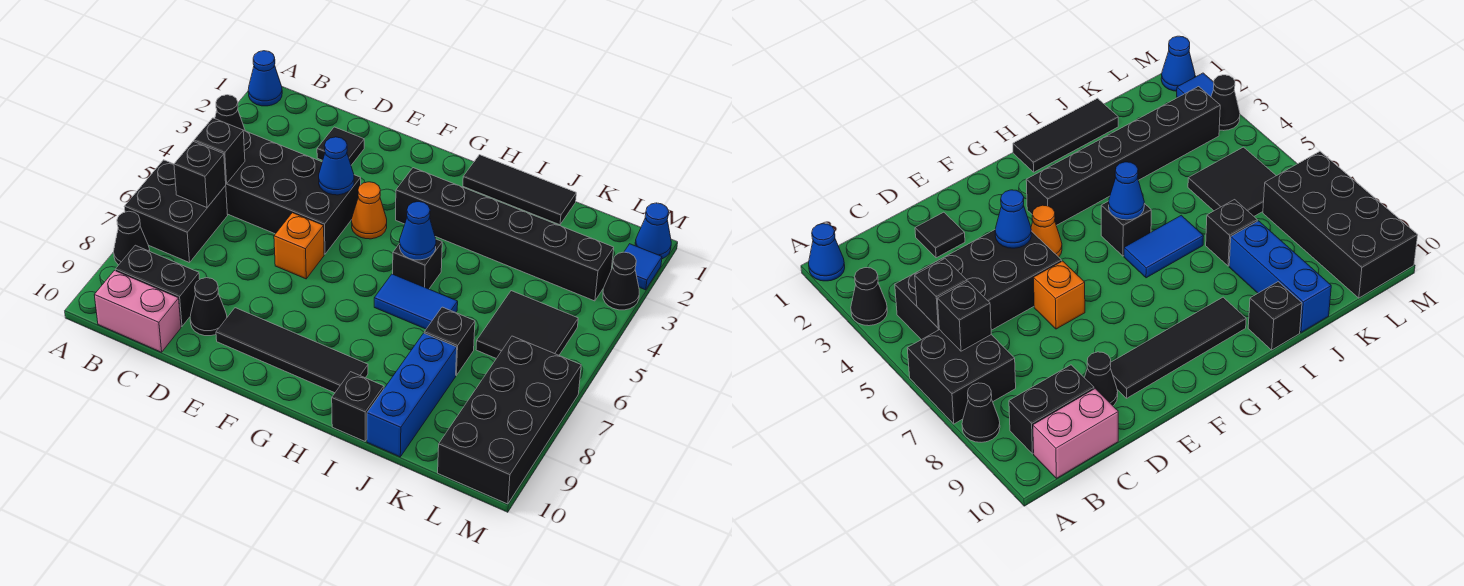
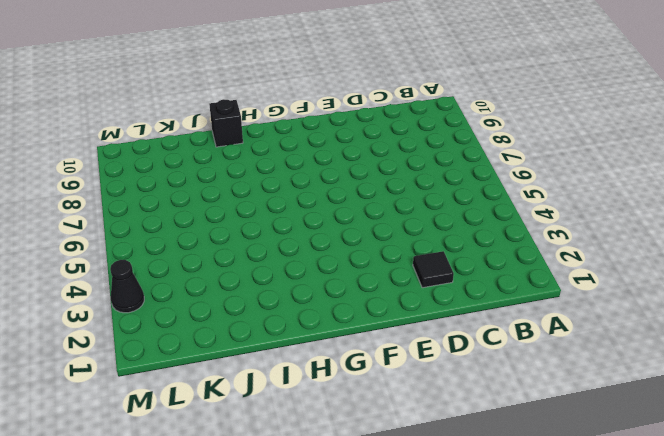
none -> blue cone A1 level 1
none -> black cone A3 level 1
none -> black brick A6:B7 level 1

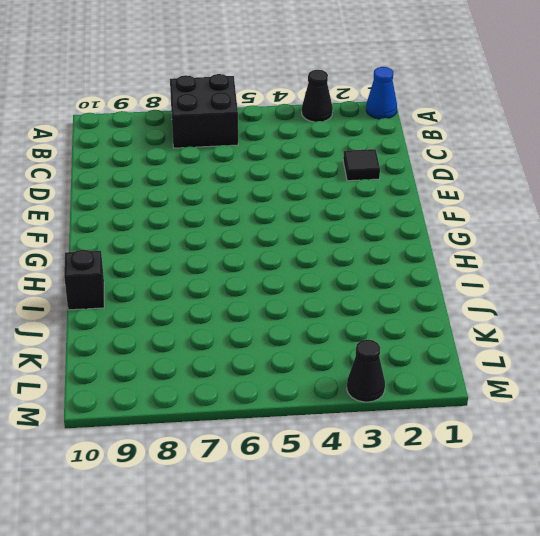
none -> black cone A8 level 1
none -> black brick B4:E5 level 1
none -> black brick B9:C9 level 1

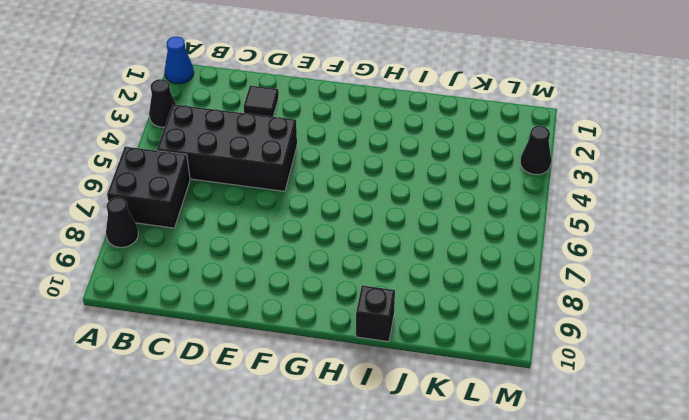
none -> black brick B9:C9 level 1
none -> pink brick B10:C10 level 1
none -> black cone D9 level 1

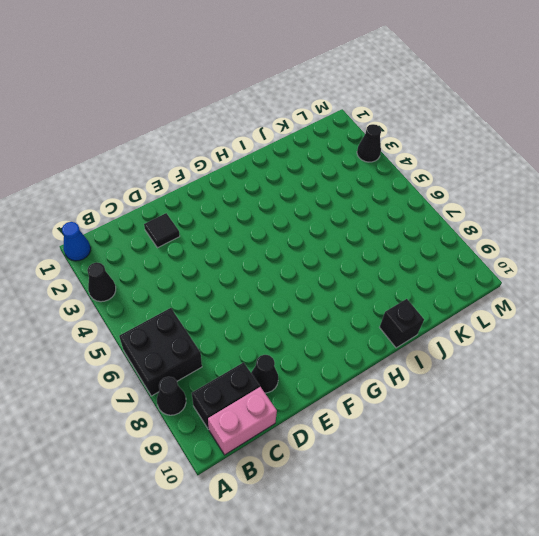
none -> black brick B4:E5 level 1
none -> orange brick E6 level 1
none -> black tile E9:H9 level 1

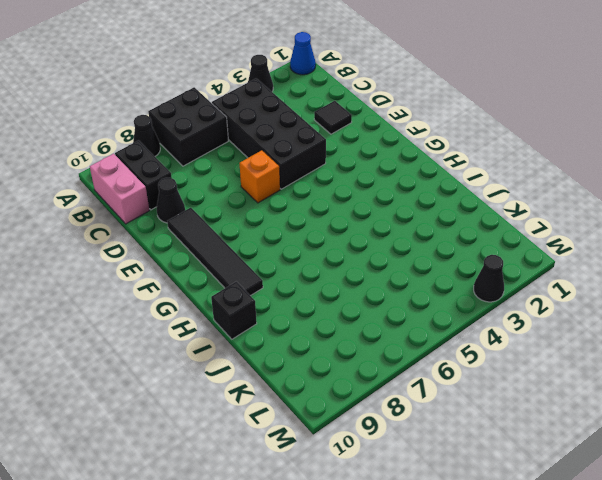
none -> orange cone F4 level 1
none -> black brick G3:L3 level 1
none -> black tile H1:J1 level 1

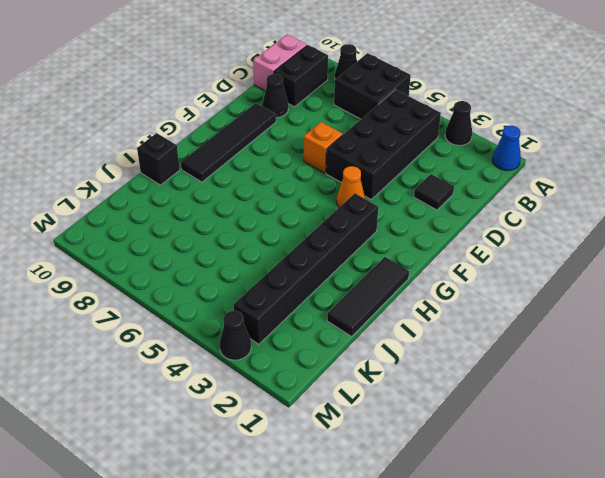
none -> black brick H5 level 1
none -> blue tile H6:I6 level 1
none -> black brick J7 level 1

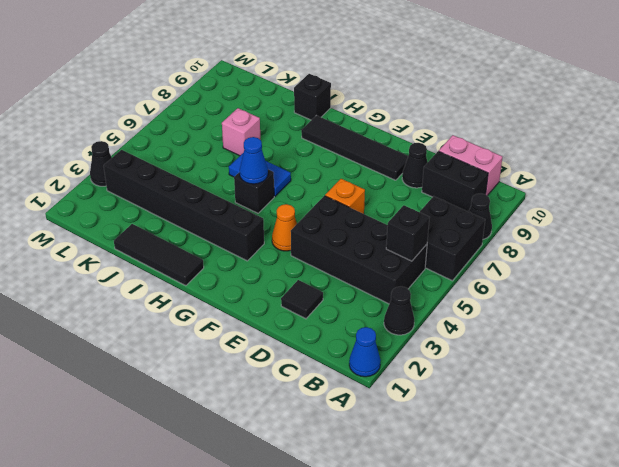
pink brick J7 level 1 -> black brick J7 level 1
none -> blue brick J8:J10 level 1
none -> black tile K5:L6 level 1
none -> black brick L7:M10 level 1

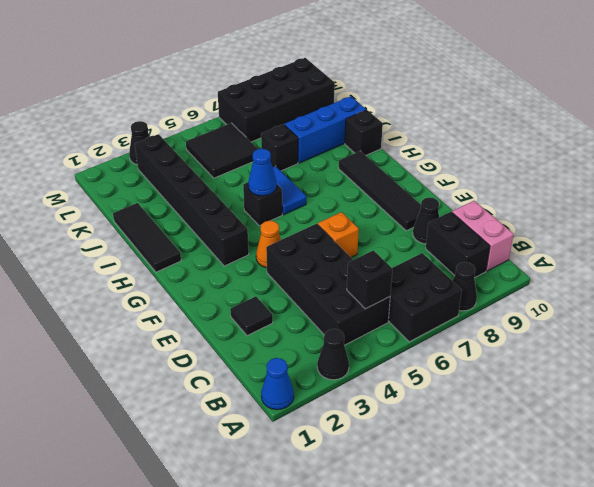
none -> blue cone M1 level 1
none -> blue tile M2 level 1
none -> black brick B6 level 2

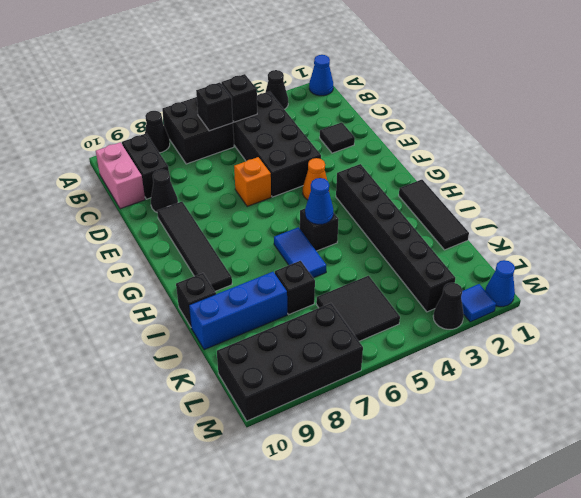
none -> blue cone E4 level 2

